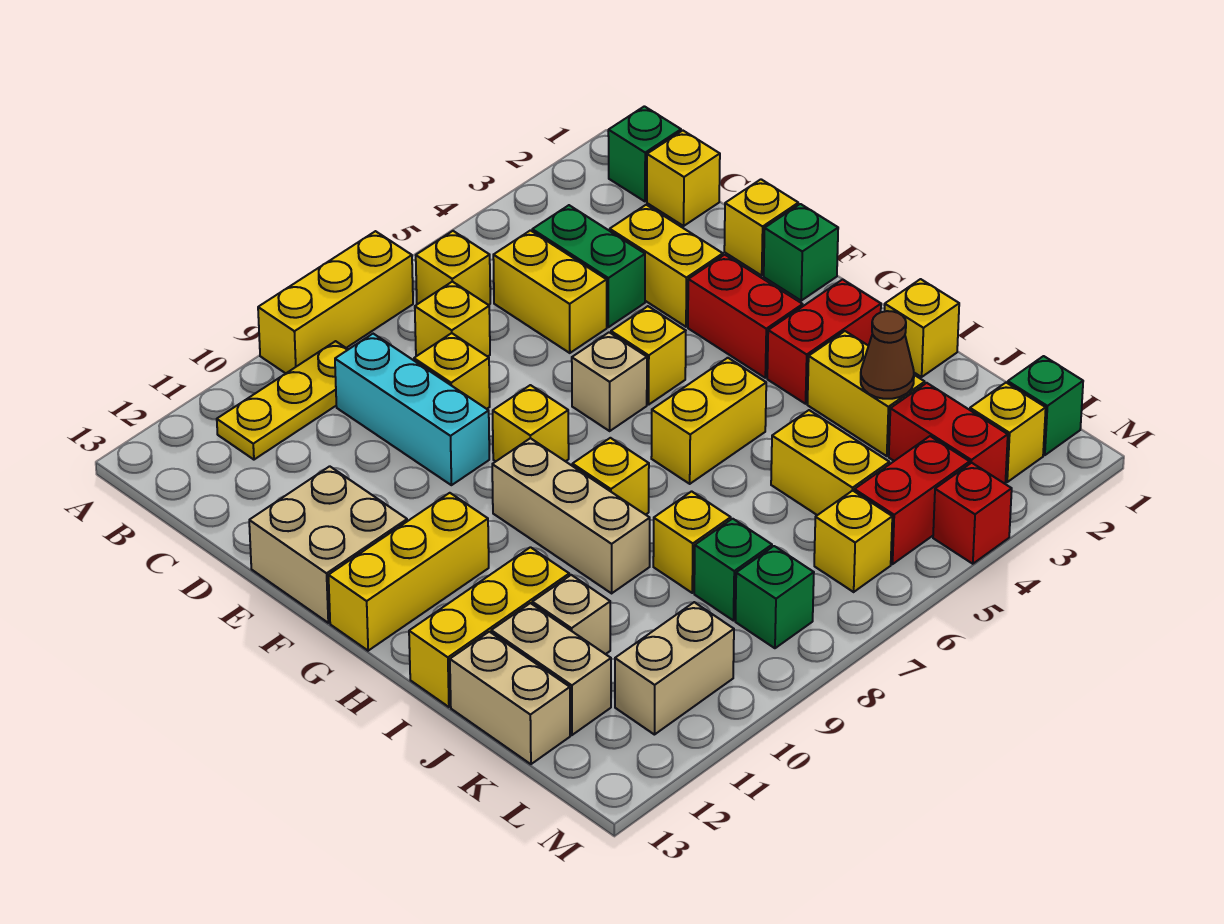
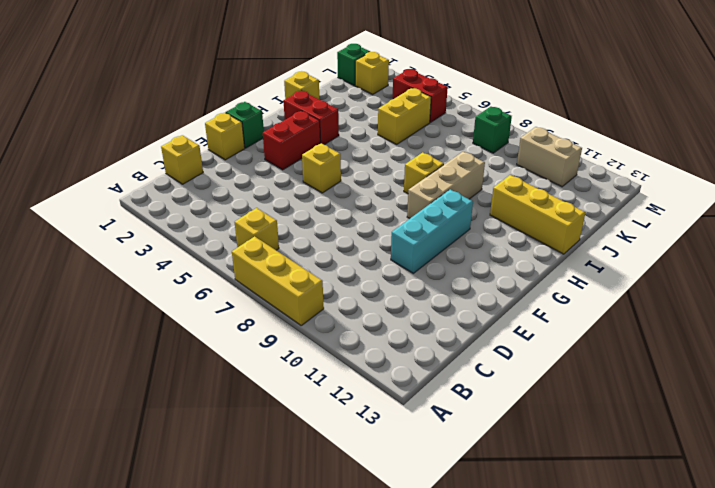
cyan brick E10:G10 level 1 -> cyan brick C9:E9 level 1
none -> green brick B1 level 1
none -> yellow plate B9:B11 level 1
none -> green brick C4:D4 level 1
none -> yellow brick C5:D5 level 1

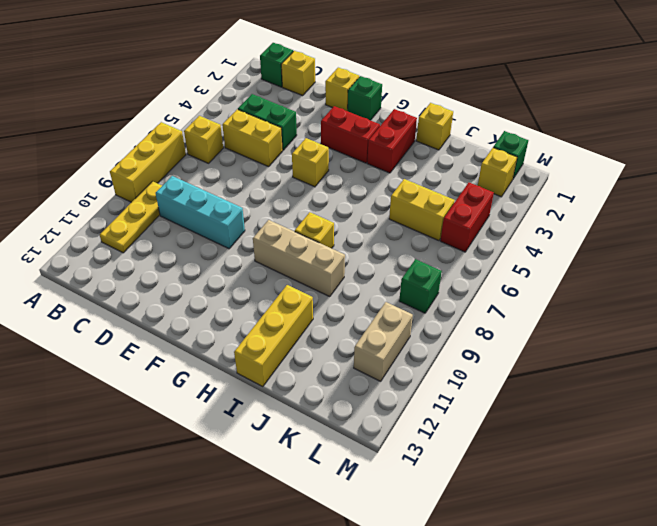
none -> yellow brick C7 level 1
none -> yellow brick D3:E3 level 1
none -> yellow brick D8 level 1
none -> tan brick E12:F13 level 1

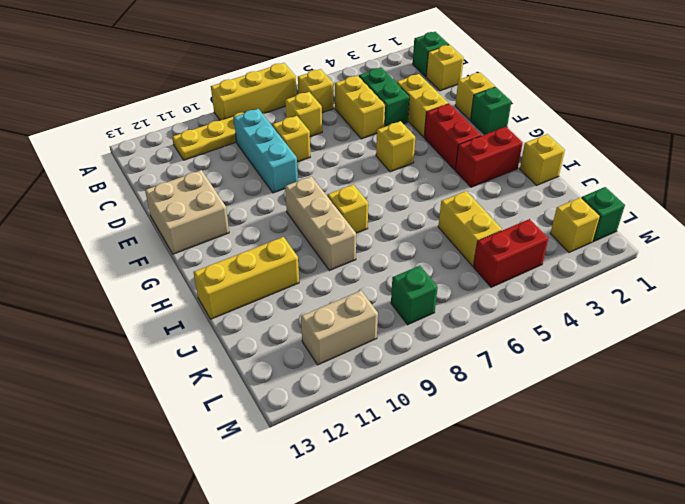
none -> tan brick F6 level 1
none -> yellow brick F8 level 1
none -> yellow brick G11:G13 level 1
none -> yellow brick H5:H6 level 1

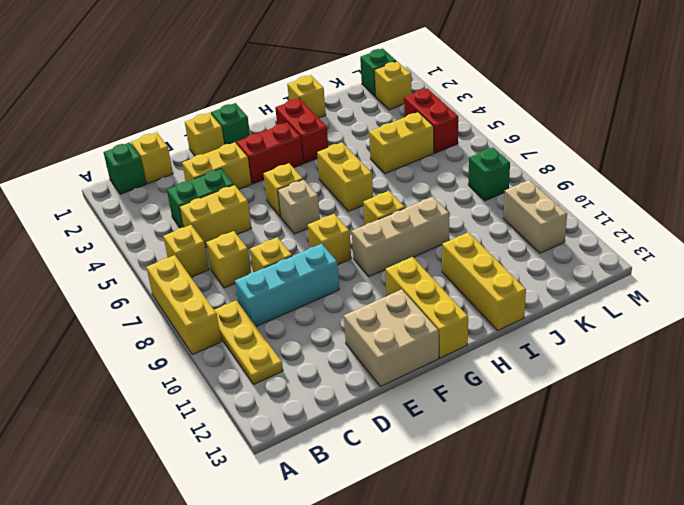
none -> yellow brick I3:J3 level 1
none -> yellow brick J8 level 1
none -> tan brick J11 level 1
none -> tan brick J12:K12 level 1

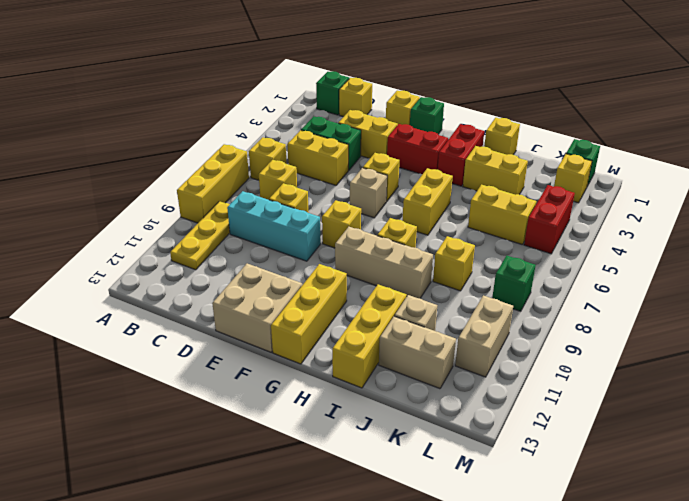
none -> tan brick J13:K13 level 1
none -> red brick K3:L3 level 1
none -> green brick K8 level 1
none -> yellow brick L6 level 1

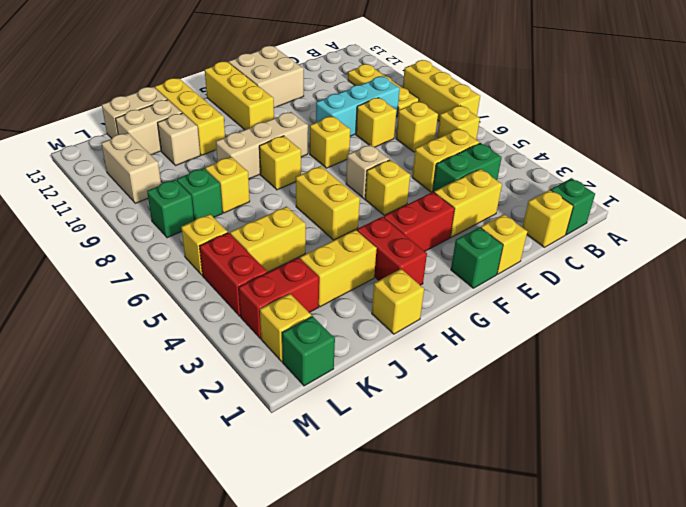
none -> red brick M4 level 1
none -> brown cone J3 level 2

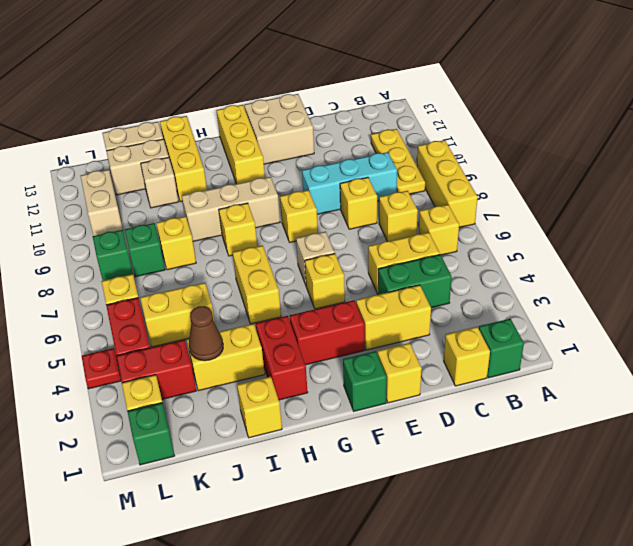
red plate M4 level 1 -> red brick M4 level 1

